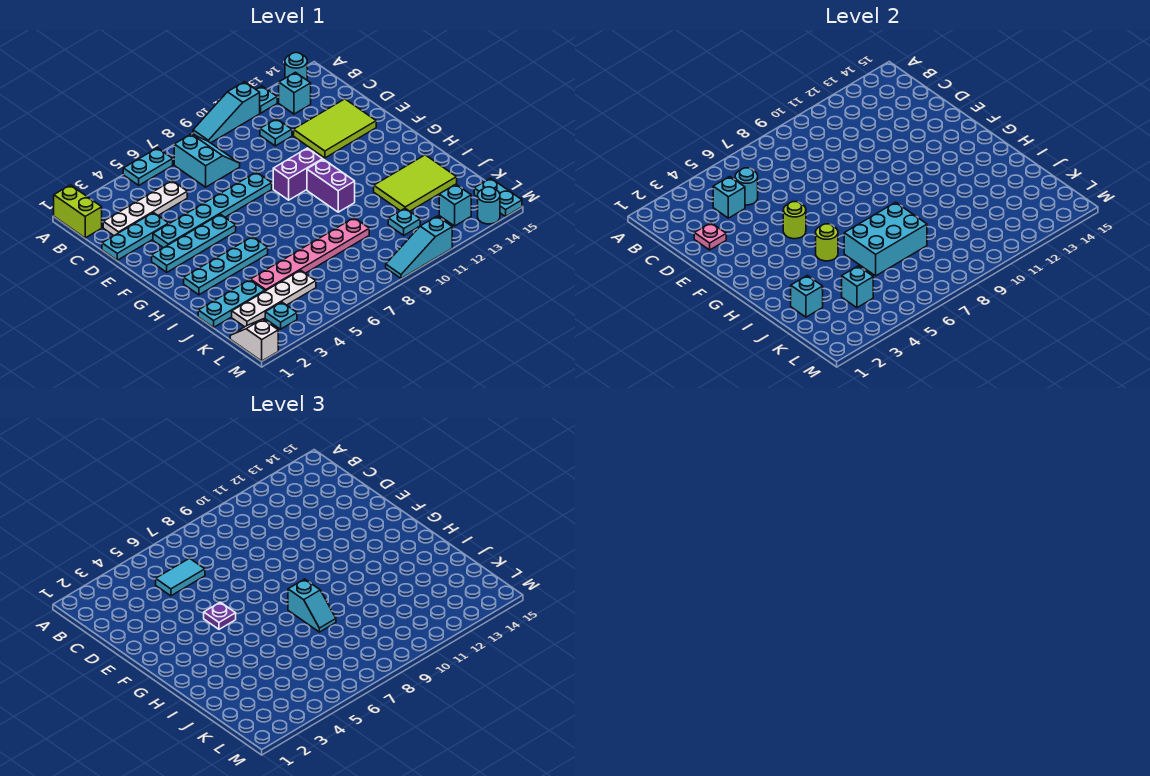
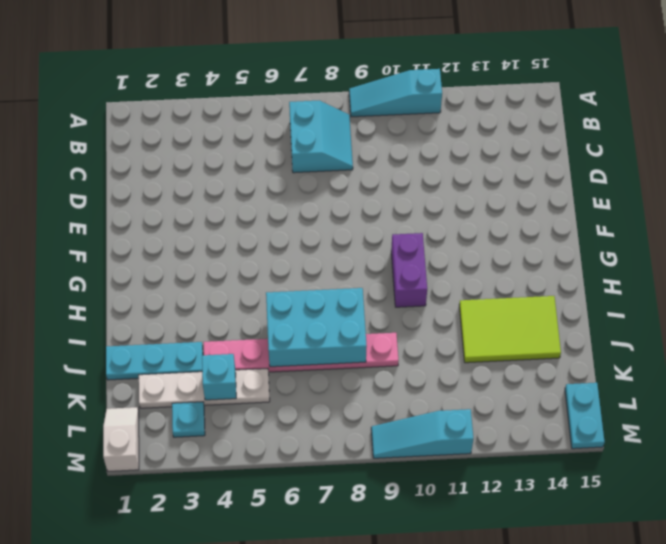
none -> lime brick A1:B1 level 1
none -> cyan plate A5:A6 level 1
none -> cyan plate A12 level 1
none -> cyan round brick A14 level 1

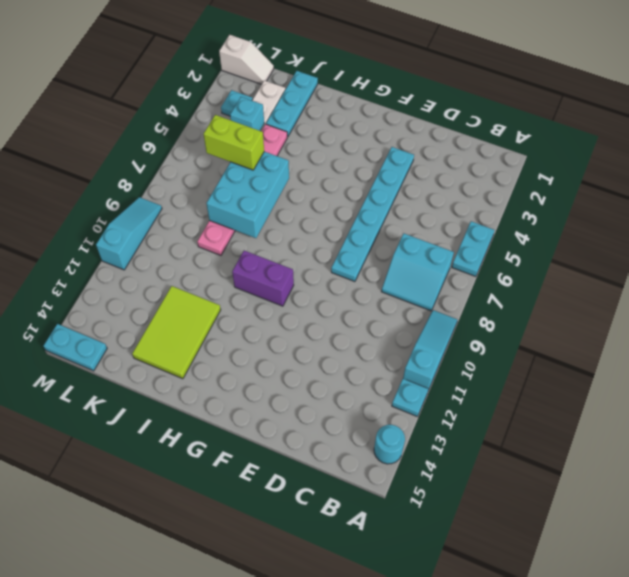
lime brick J6:K6 level 3 -> lime brick A1:B1 level 1
none -> cyan brick B13 level 1
none -> white plate C2:C5 level 1
none -> cyan plate C11 level 1
none -> cyan plate D1:D3 level 1

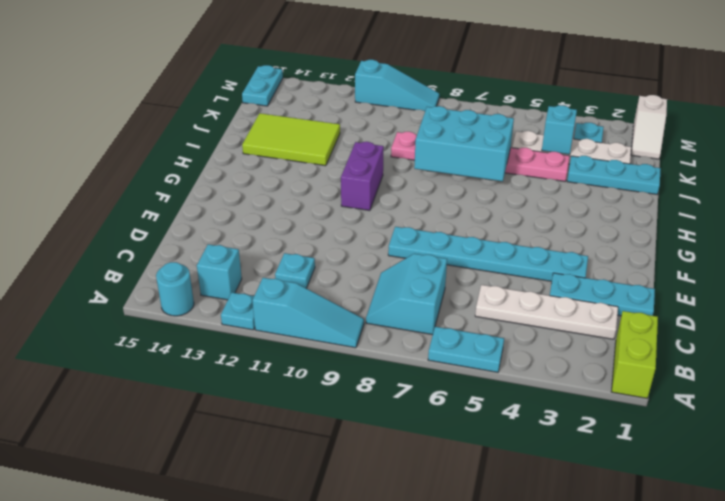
none -> lime tile D12:E14 level 1
none -> cyan plate F2:F5 level 1
none -> purple brick F9:F10 level 1
none -> cyan plate H2:H5 level 1

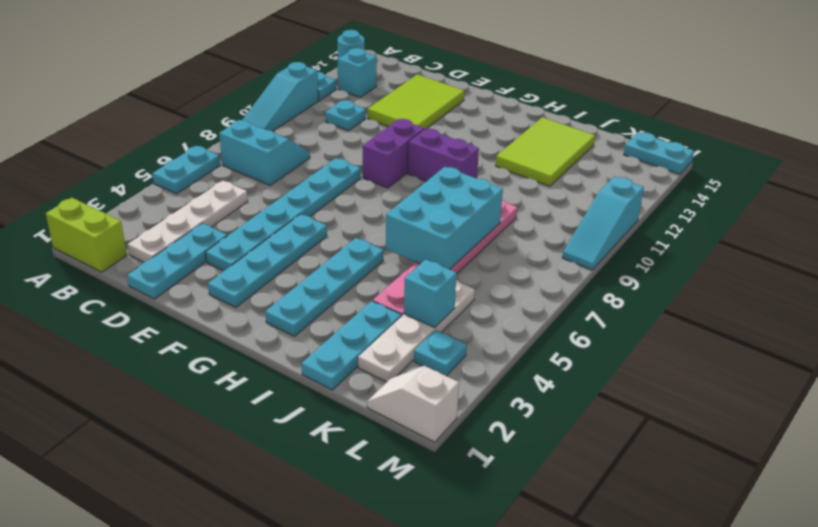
none -> cyan plate K11 level 1
none -> cyan brick L13 level 1
none -> cyan round brick M14 level 1
none -> cyan brick C4 level 2

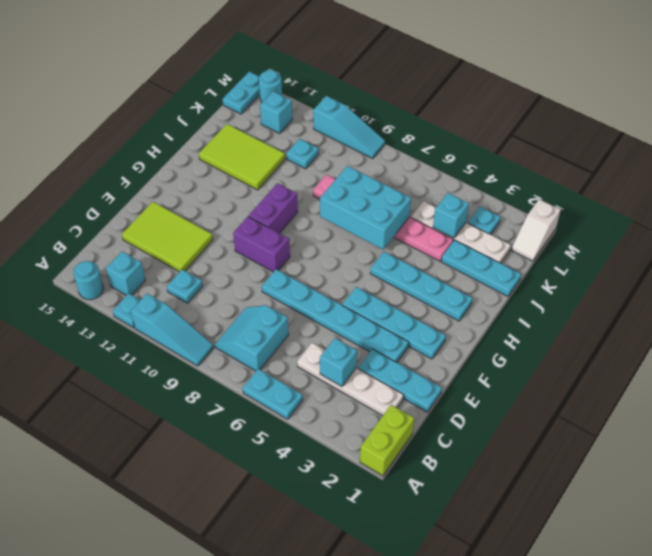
none -> cyan round brick C5 level 2
none -> pink plate D2 level 2
none -> lime round brick F5 level 2
none -> lime round brick H5 level 2

